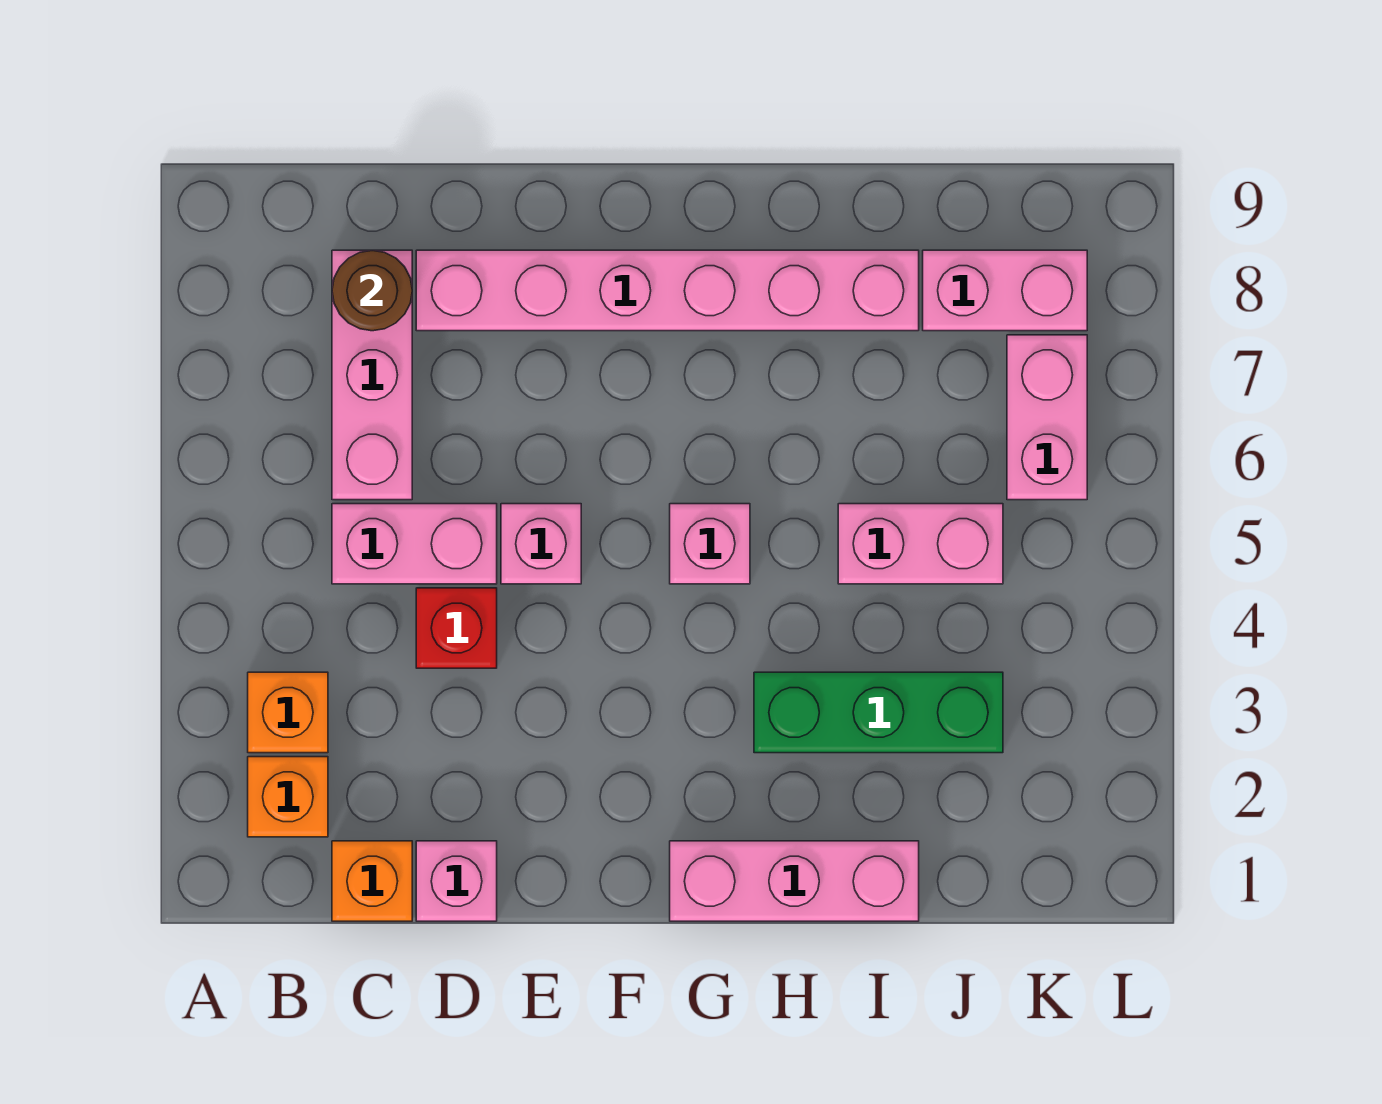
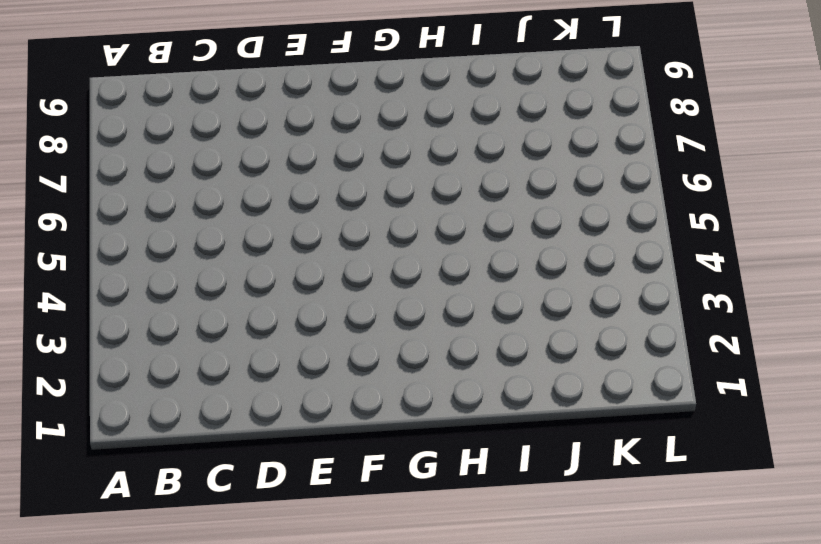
none -> orange brick B2 level 1
none -> orange brick B3 level 1
none -> orange brick C1 level 1

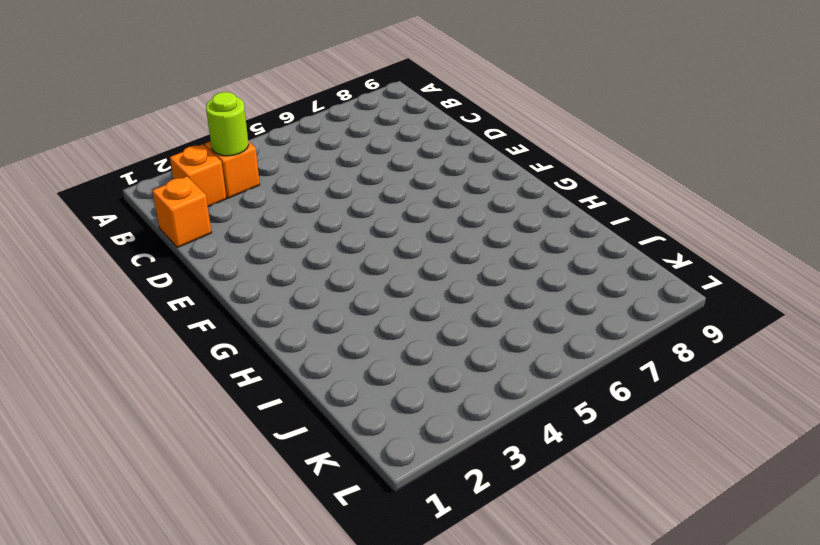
lime round brick B3 level 2 -> none
none -> pink brick C5:D5 level 1
none -> pink brick C6:C8 level 1
none -> pink brick D1 level 1

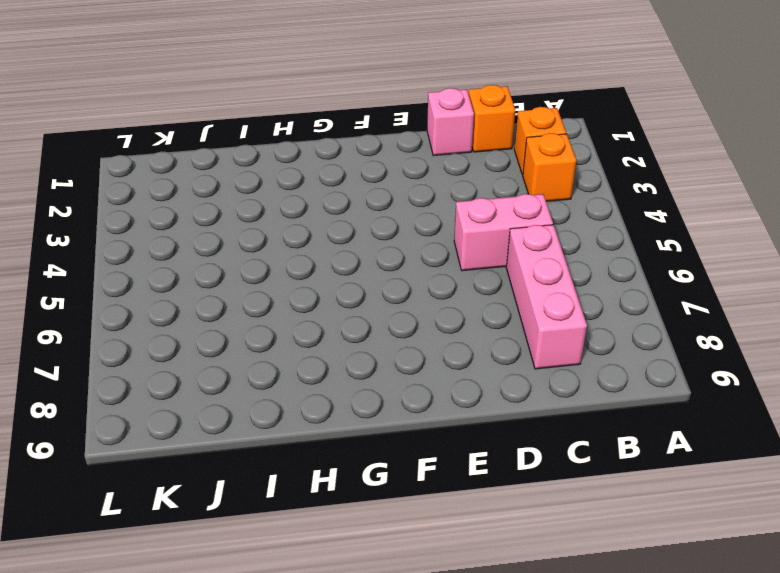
none -> red brick D4 level 1
none -> pink brick D8:I8 level 1
none -> pink brick E5 level 1

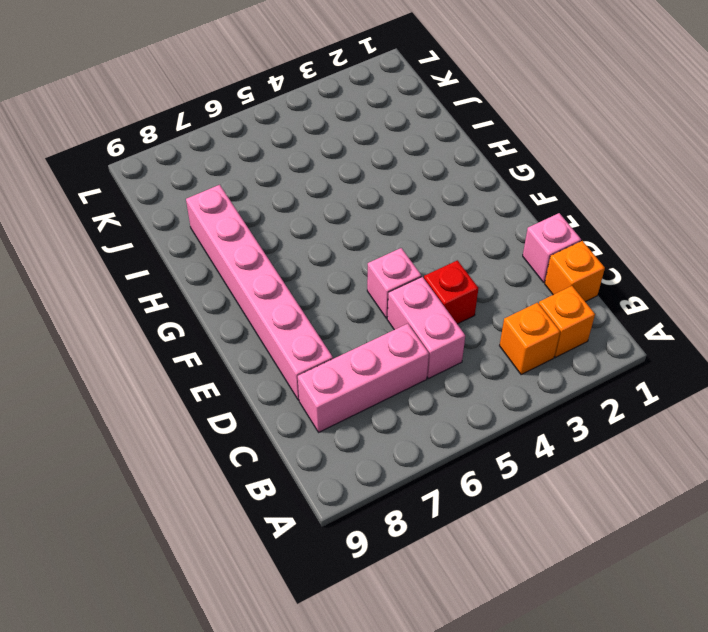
none -> pink brick G1:I1 level 1
none -> pink brick G5 level 1
none -> green brick H3:J3 level 1

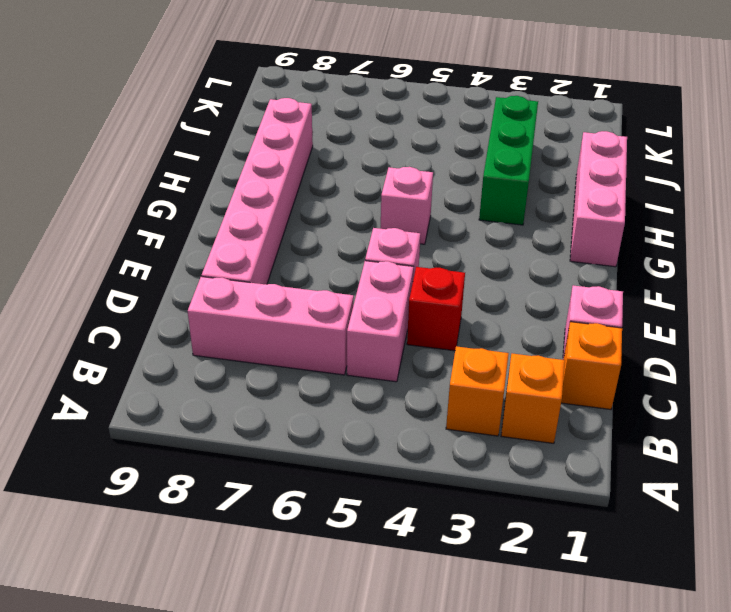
none -> pink brick I5:J5 level 1
none -> pink brick J8:K8 level 1
none -> pink brick K6:K7 level 1

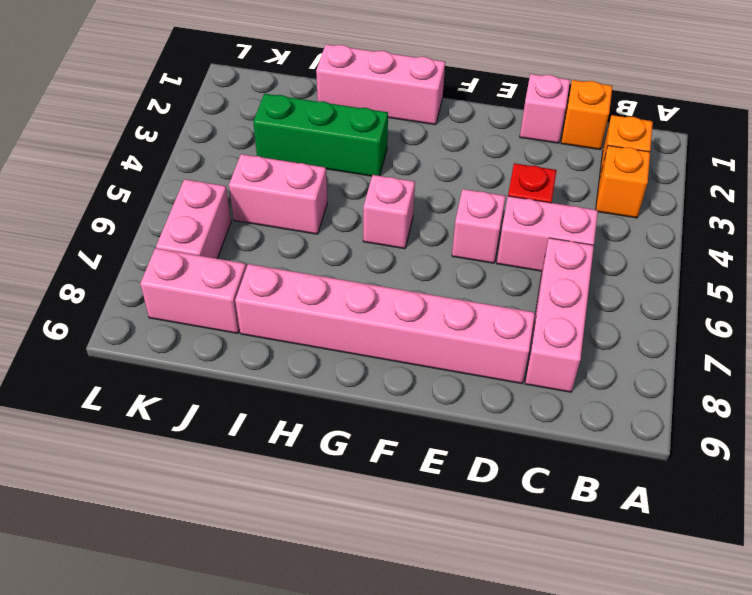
none -> brown round brick C8 level 2

